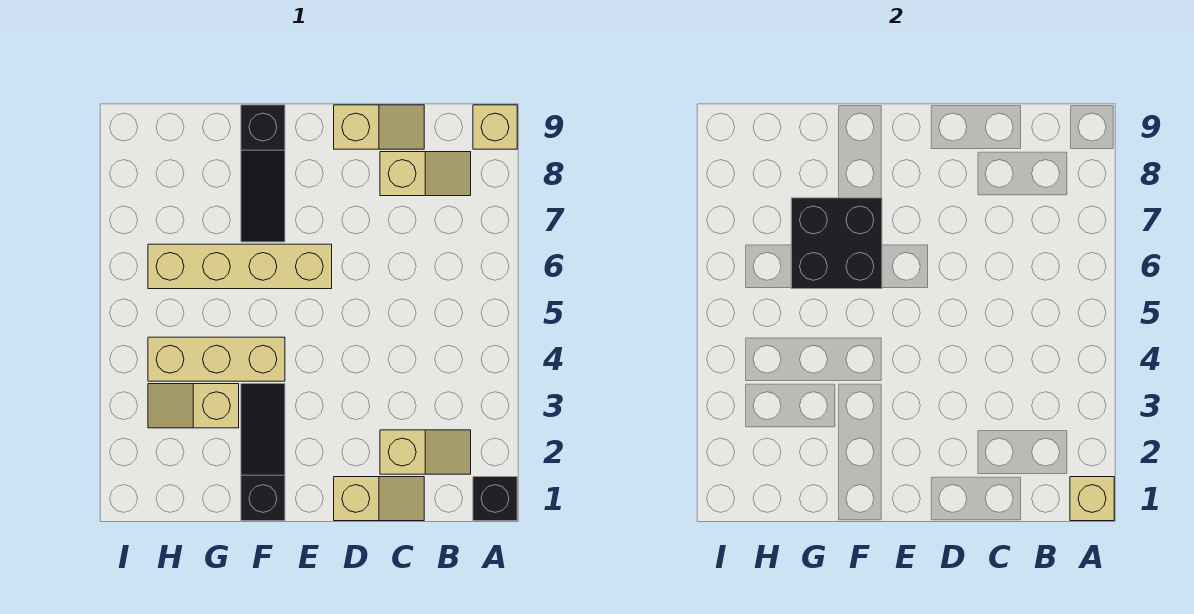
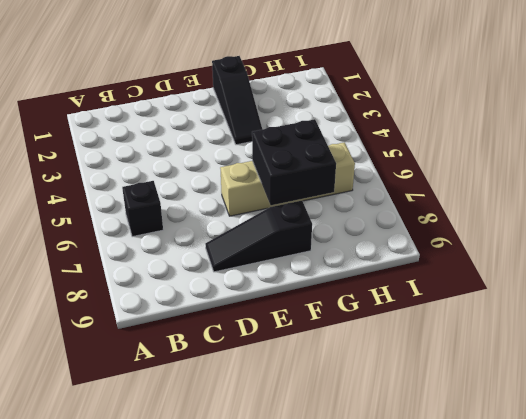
black brick B6 level 1 -> black brick A1 level 1
black slope D8:F8 level 1 top F -> black slope F7:F9 level 1 top 9
none -> tan brick A9 level 1
none -> tan slope B2:C2 level 1 top C
none -> tan slope B8:C8 level 1 top C

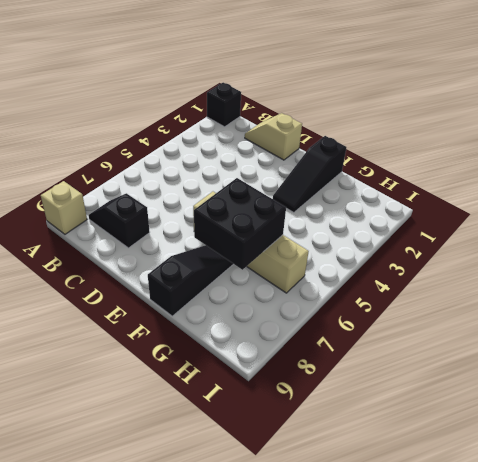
black slope B8:C8 level 1 top C -> tan slope B8:C8 level 1 top C
none -> tan slope B2:C2 level 1 top C
none -> tan slope C9:D9 level 1 top D
none -> tan brick F4:H4 level 1

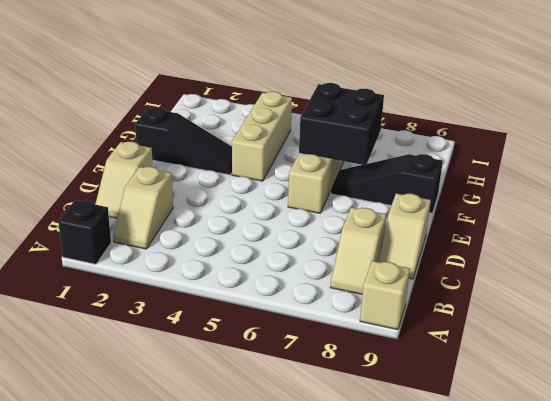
none -> tan slope G3:H3 level 1 top G
none -> tan brick A1 level 2

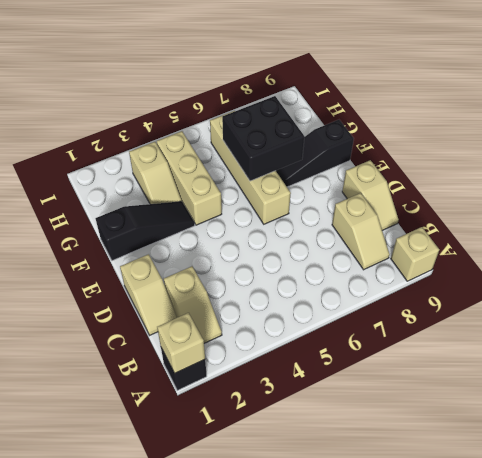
tan slope G3:H3 level 1 top H -> tan slope G3:H3 level 1 top G

